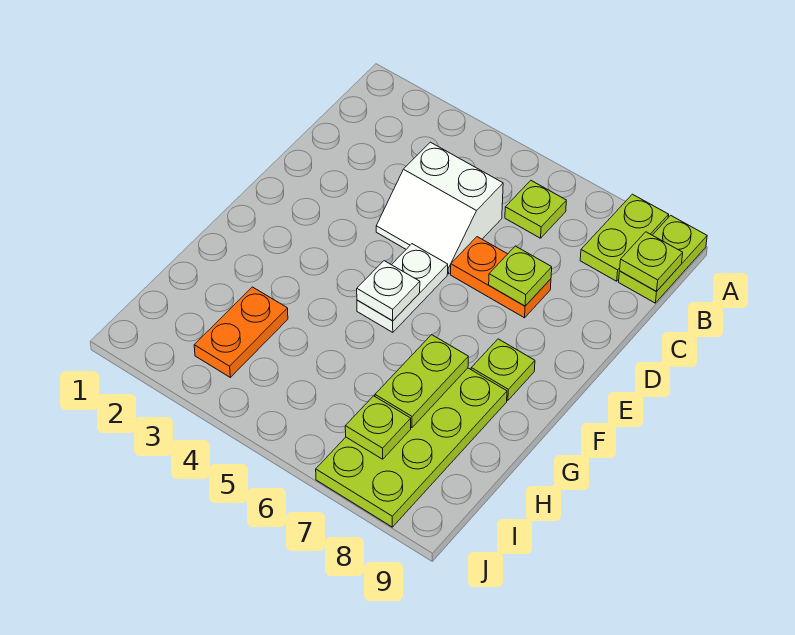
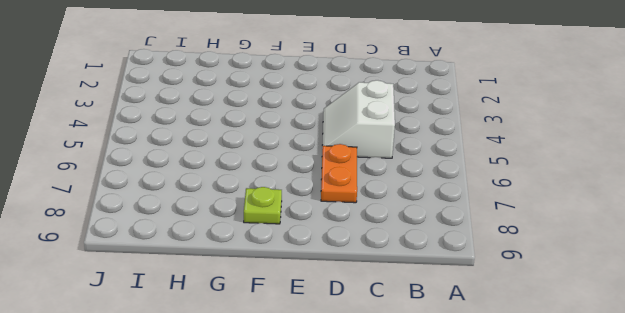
none -> lime plate A8:B8 level 1
none -> lime plate A9:B9 level 1
none -> lime plate B6 level 1

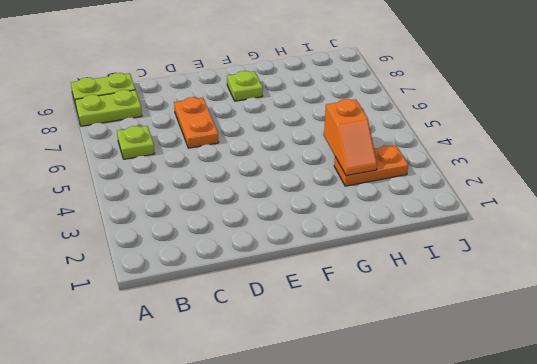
orange slope H3:H4 level 2 top 4 -> none
none -> white slope C4:D5 level 1 top C
none -> white plate E5:F5 level 1
none -> lime plate G7:J8 level 1

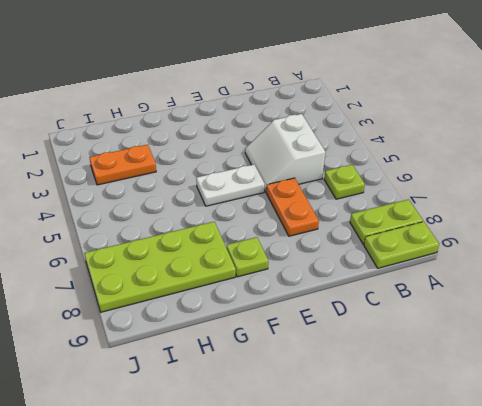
none -> lime plate B9 level 2
none -> lime plate D7 level 2
none -> white plate F5 level 2

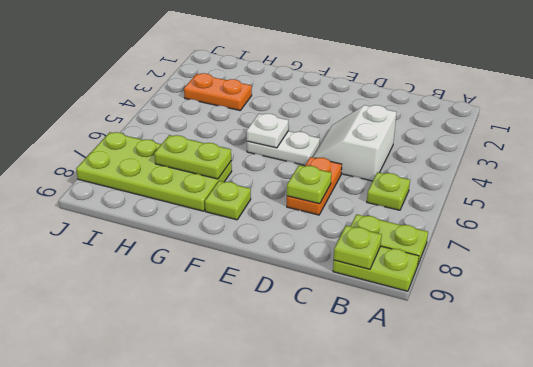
none -> lime plate I7 level 2

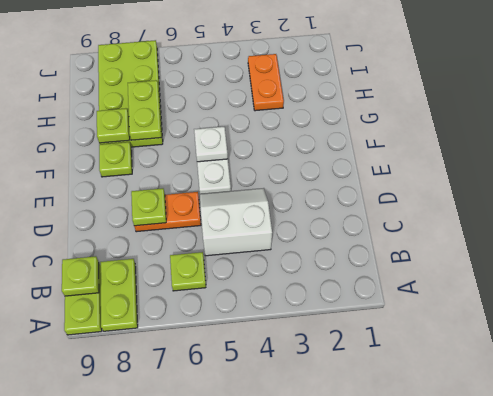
lime plate G8 level 2 -> lime plate I7 level 2

